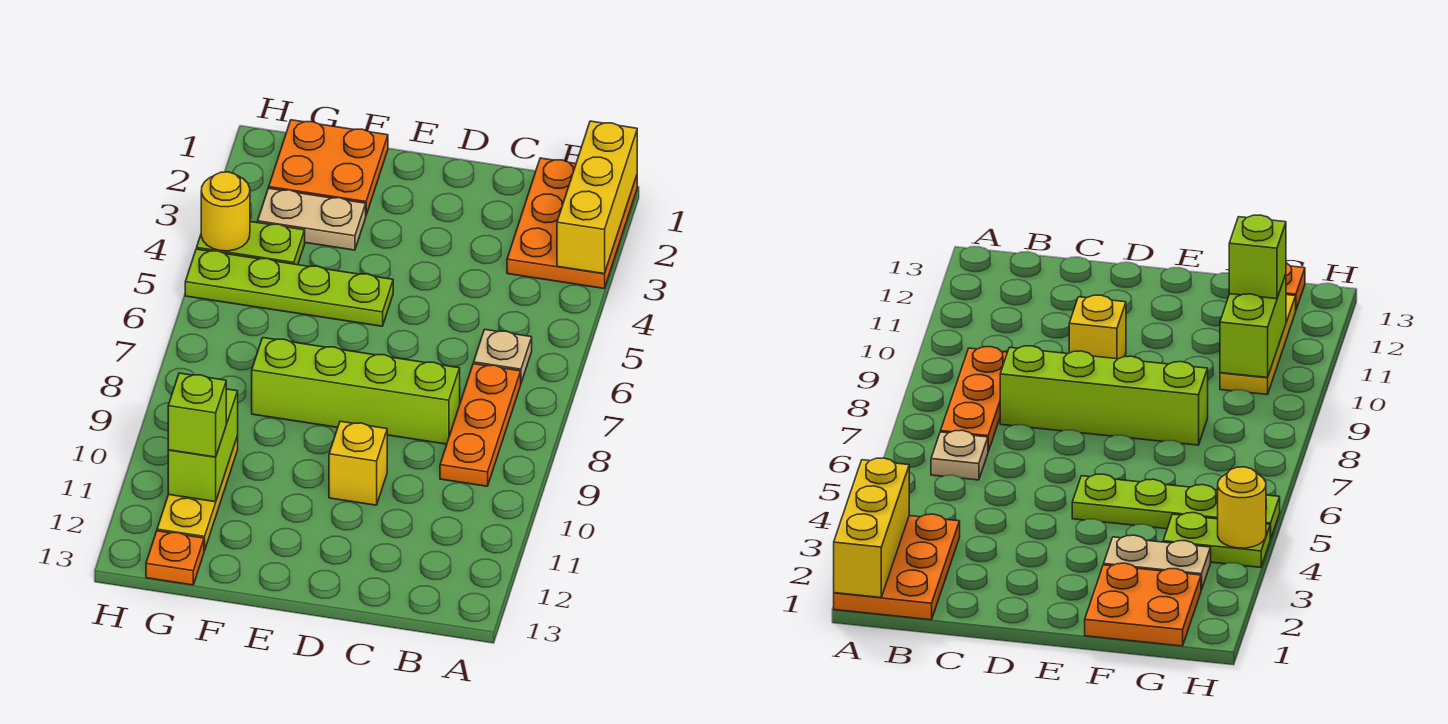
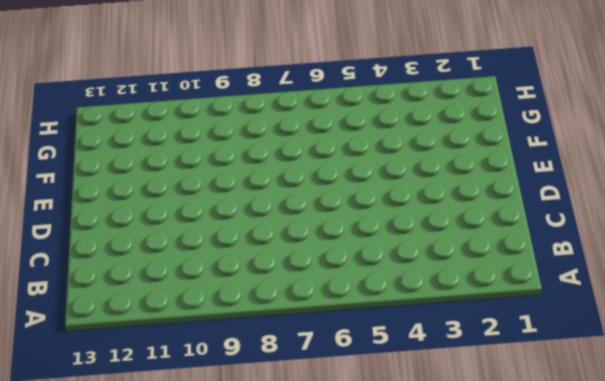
none -> orange plate A1:B3 level 1
none -> tan plate B6 level 1
none -> orange plate B7:B9 level 1

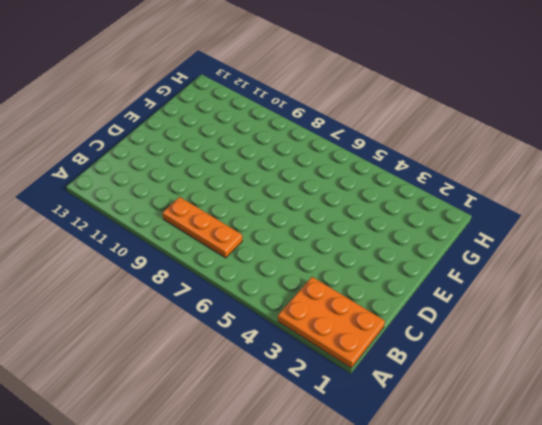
none -> tan plate B6 level 1
none -> lime brick C8:F8 level 1
none -> yellow brick D10 level 1

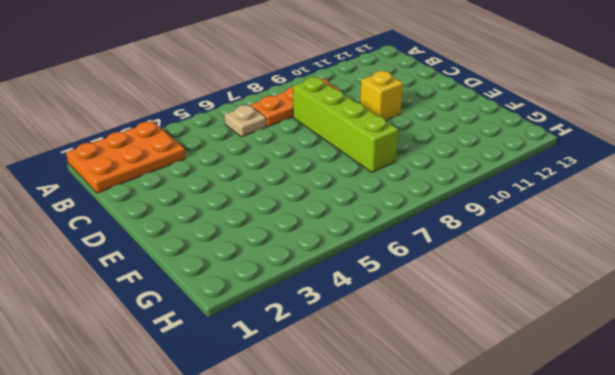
none -> lime plate E5:H5 level 1
none -> orange plate F1:G2 level 1
none -> tan plate F3:G3 level 1

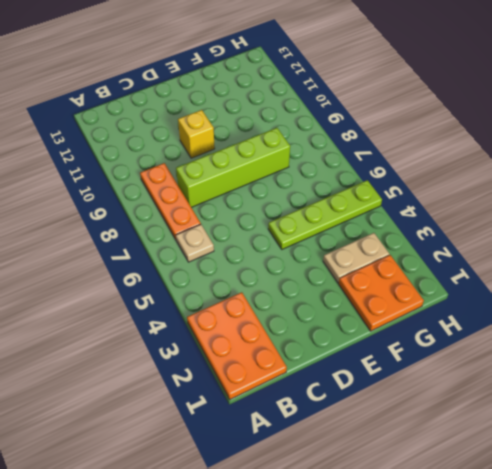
none -> lime plate G4:H4 level 1
none -> yellow plate G10:G12 level 1
none -> orange plate G13 level 1

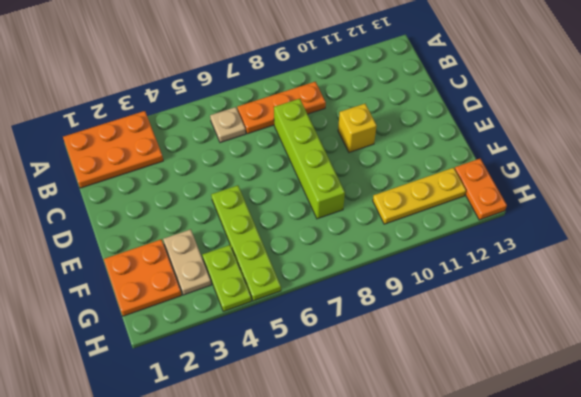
orange plate G13:H13 level 1 -> orange plate G13 level 1
none -> yellow brick A1:A3 level 2
none -> lime brick G10:G11 level 2
none -> yellow round brick H4 level 2

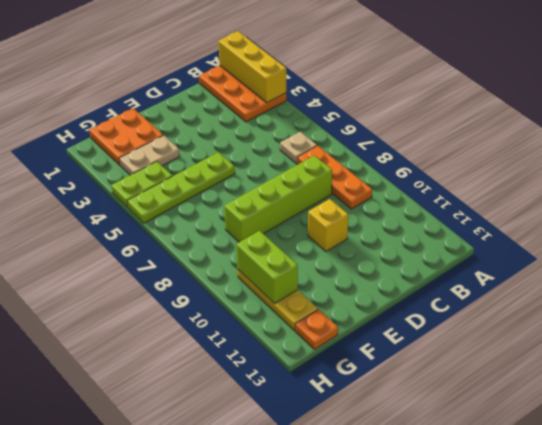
none -> yellow round brick H4 level 2
none -> lime brick G11 level 3

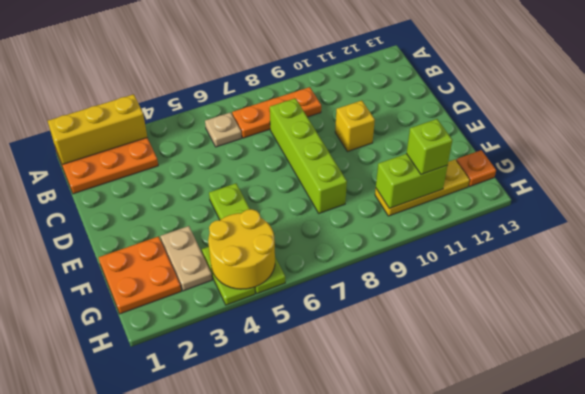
yellow round brick G4:H5 level 2 -> yellow round brick H4 level 2

